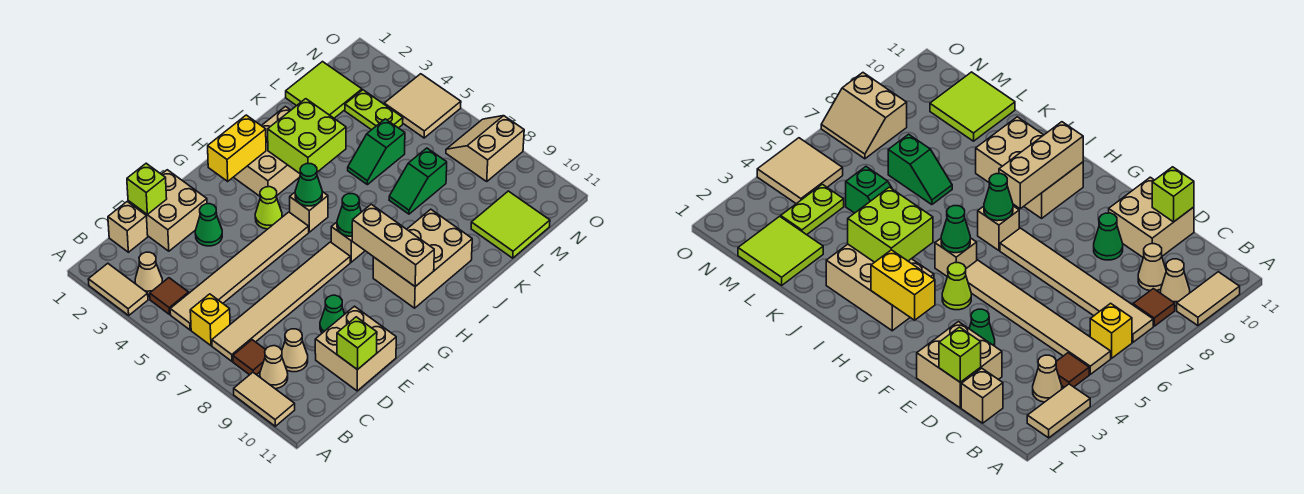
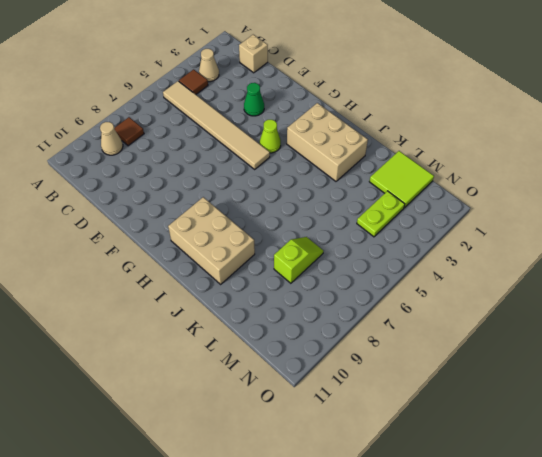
lime slope L7:L8 level 1 top 8 -> green slope K7:L7 level 1 top L
none -> tan tile A2:A3 level 1
none -> tan tile A9:A10 level 1
none -> yellow brick B6 level 1
none -> tan tile B7:G7 level 1

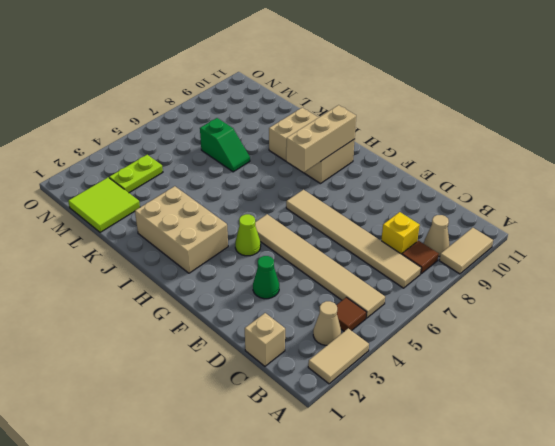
yellow brick C8 level 1 -> yellow brick B6 level 1
none -> tan cone C9 level 1
none -> tan brick D1:E2 level 1
none -> tan brick D10:E11 level 1
none -> green cone E9 level 1

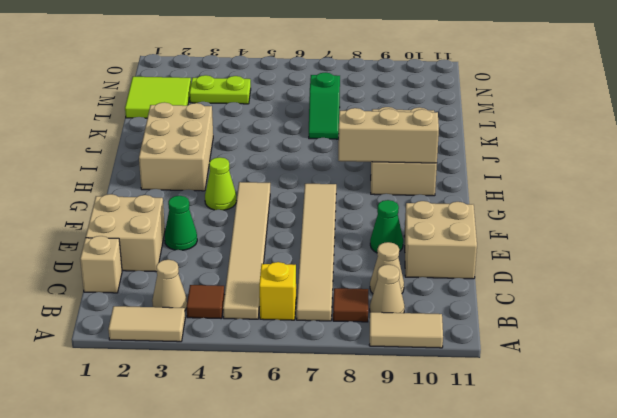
none -> tan brick H5 level 1
none -> tan brick H7 level 1
none -> green slope K5:L5 level 1 top L
none -> lime tile L10:M11 level 1

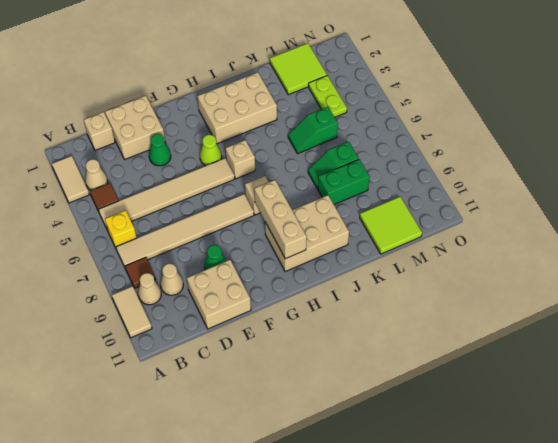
green brick K8:L8 level 1 -> none
none -> tan tile N4:O5 level 1
none -> tan slope N7:O8 level 1 top 8
none -> lime brick D1 level 2
none -> lime brick D11 level 2

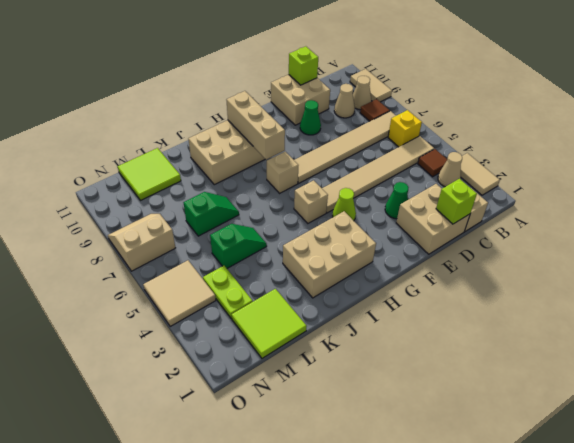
tan slope N7:O8 level 1 top 7 -> tan slope N7:O8 level 1 top 8
none -> yellow brick G2:H2 level 2
none -> green cone H5 level 2
none -> green cone H7 level 2
none -> lime brick I3:J4 level 2

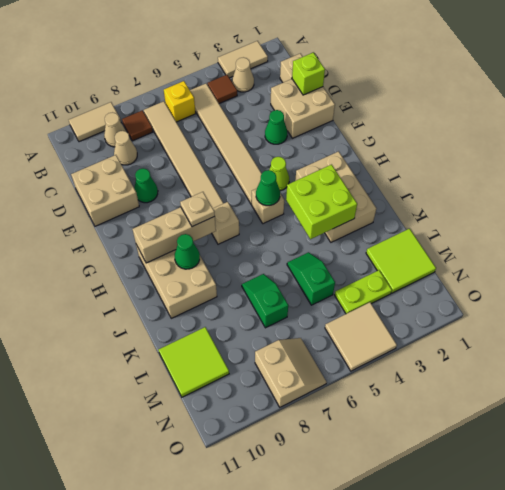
tan plate H8 level 3 -> none
green cone I9 level 2 -> green cone H7 level 2
none -> lime brick D11 level 2
none -> yellow brick G2:H2 level 2

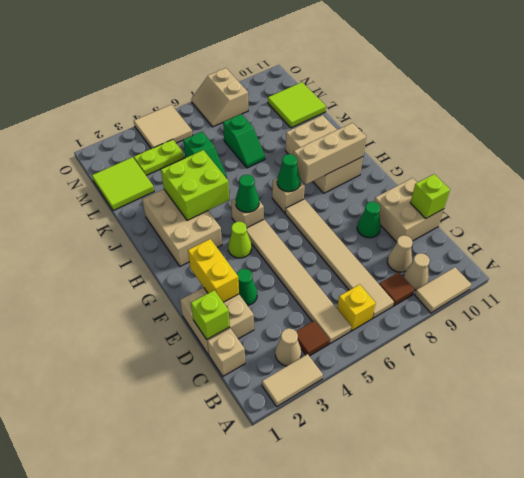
yellow brick E2:F2 level 2 -> yellow brick G2:H2 level 2

